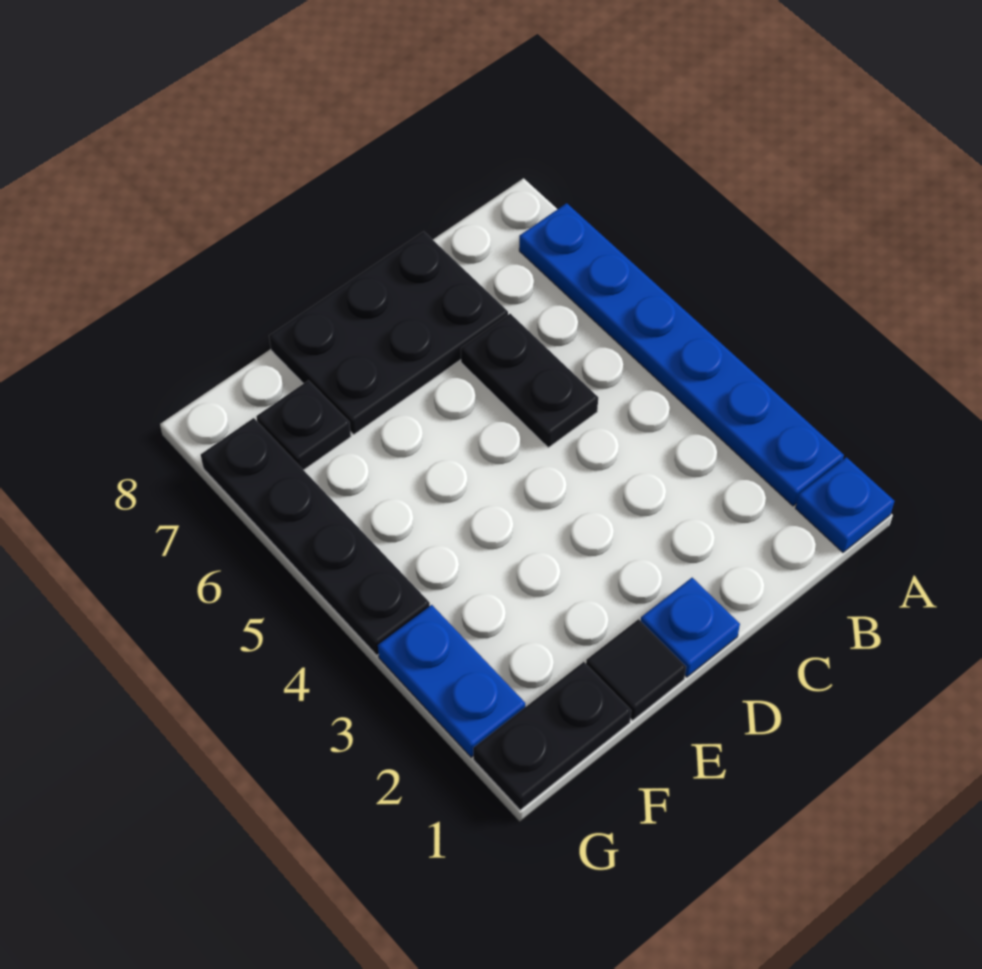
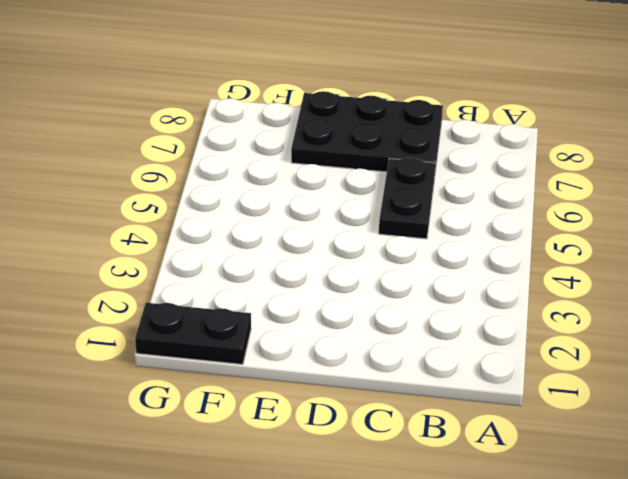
none -> blue plate A1 level 1
none -> blue plate A2:A7 level 1

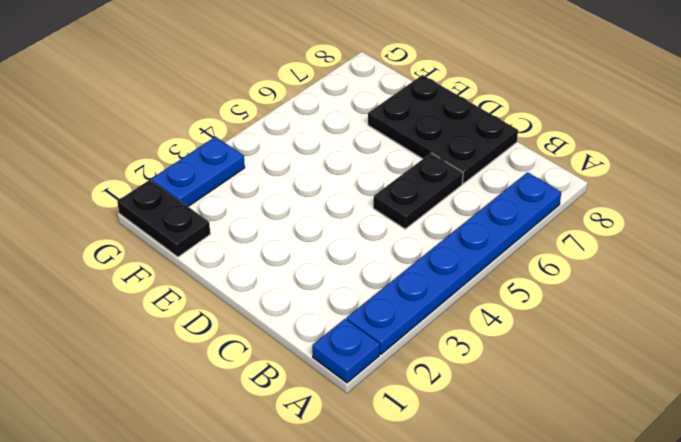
none -> blue plate D1 level 1
none -> black tile E1 level 1

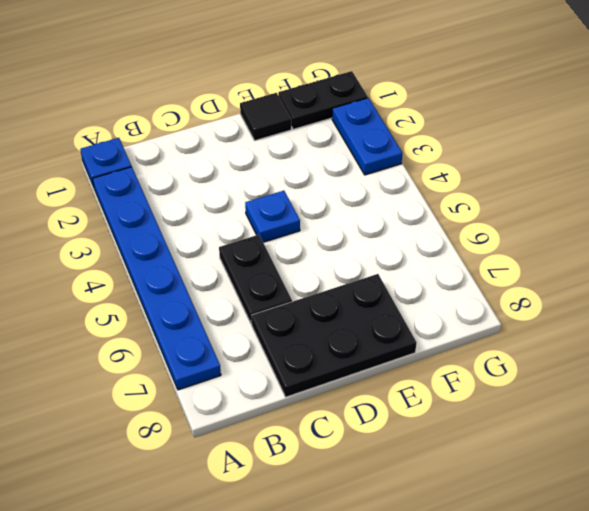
blue plate D4 level 1 -> blue plate D1 level 1
none -> black plate F7 level 1
none -> black plate G4:G7 level 1

